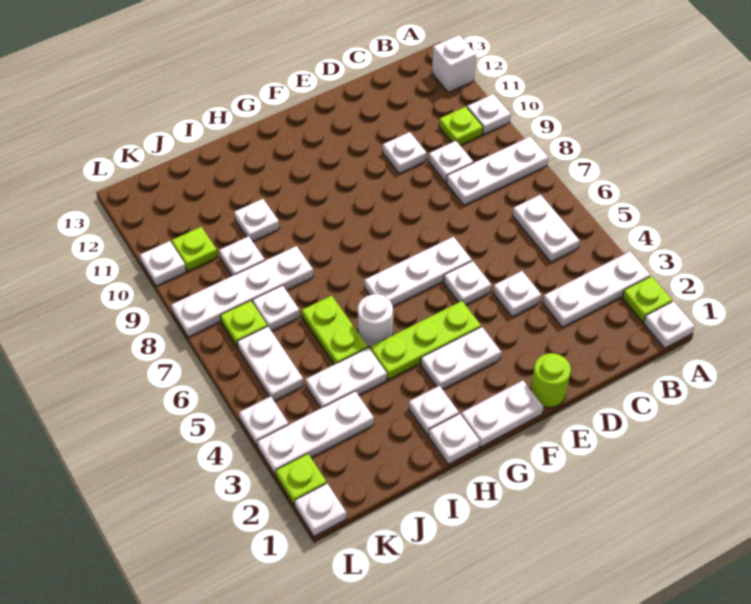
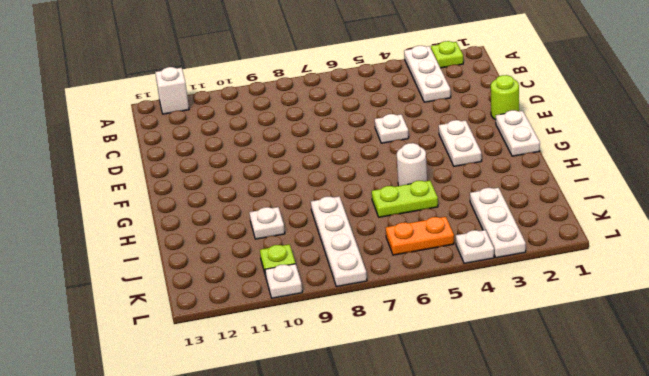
orange plate K5:K6 level 1 -> white plate K5:K6 level 1
none -> white plate A1 level 1
none -> white plate A8:C8 level 1
none -> white plate A10 level 1
none -> white plate B5:B6 level 1

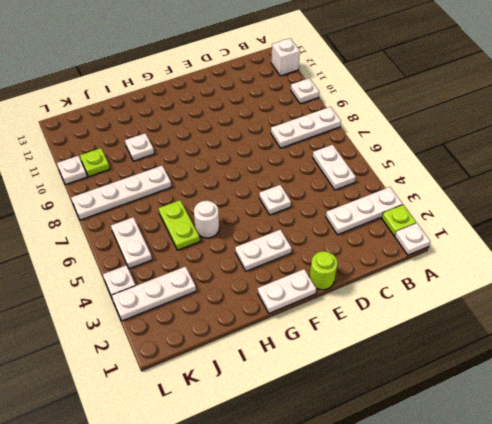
none -> lime plate B10 level 1
none -> white plate C9 level 1
none -> white plate D4 level 1
none -> white plate D10 level 1

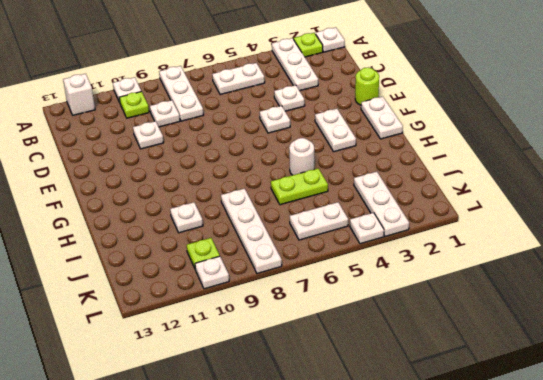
none -> white plate E6:G6 level 1
none -> lime plate F4:H4 level 1
none -> white plate H1 level 1
none -> white plate H2 level 1

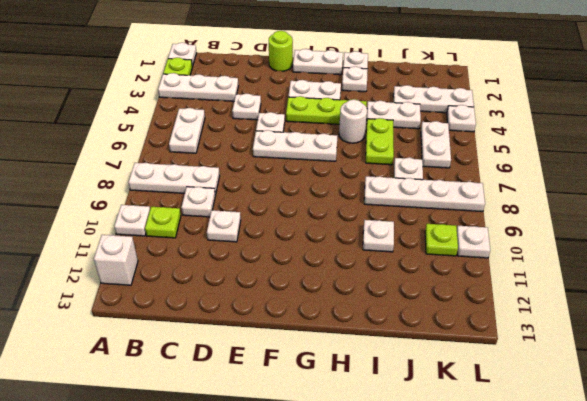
none -> white plate J9 level 1
none -> lime plate K7 level 1
none -> white plate L1 level 1
none -> lime plate L2 level 1

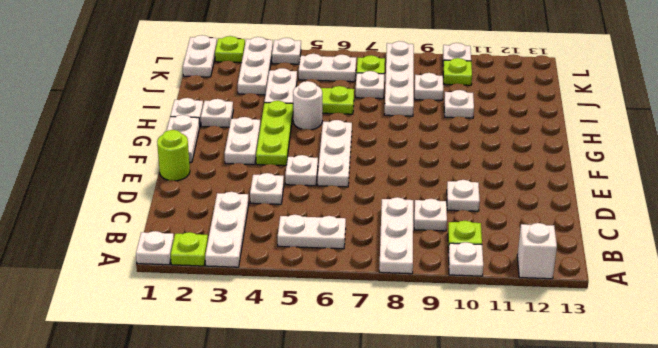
white plate K1:L1 level 1 -> white plate L1 level 1

